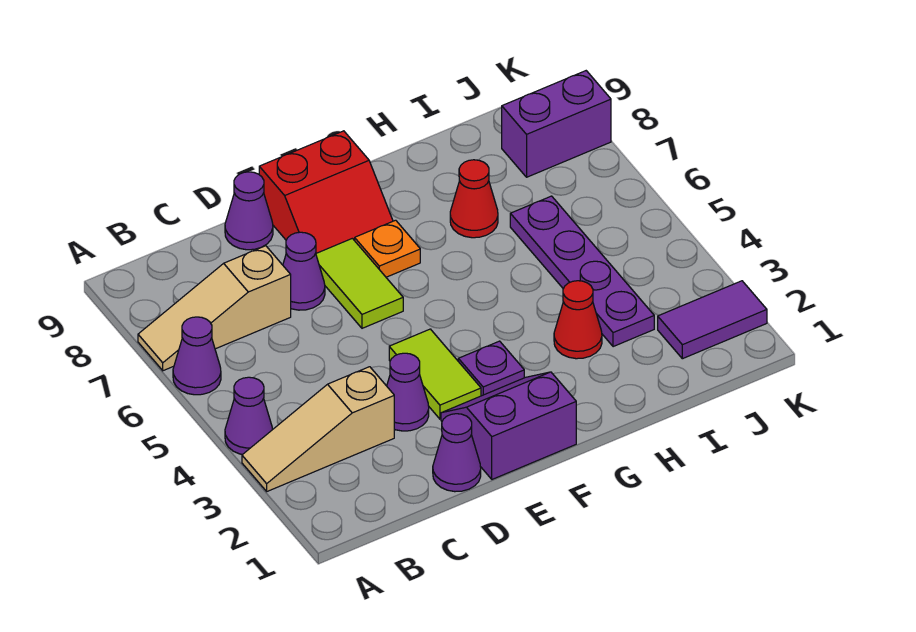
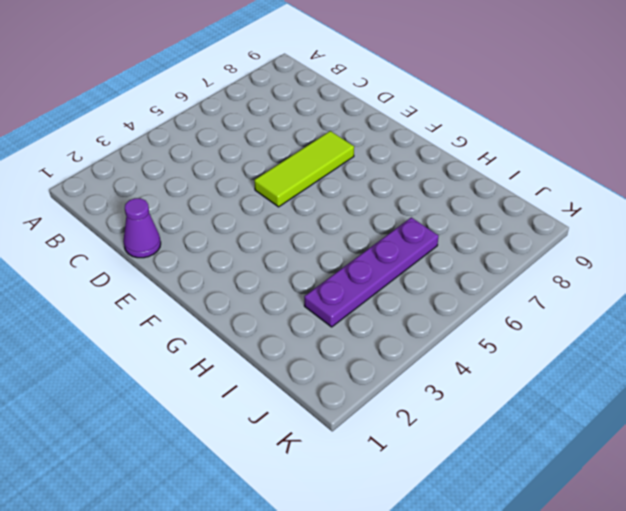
lime tile E5:E7 level 1 -> lime tile E6:E7 level 1
none -> tan slope A3:C3 level 1 top C
none -> purple cone A4 level 1
none -> purple cone A6 level 1

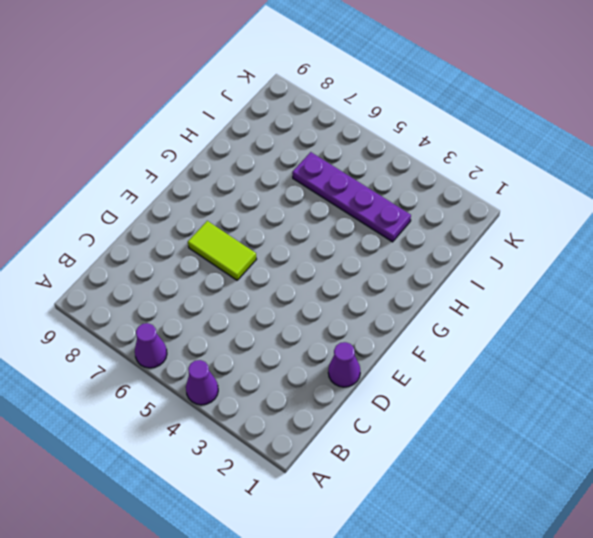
none -> tan slope A3:C3 level 1 top C
none -> tan slope A7:C7 level 1 top C
none -> purple cone D3 level 1

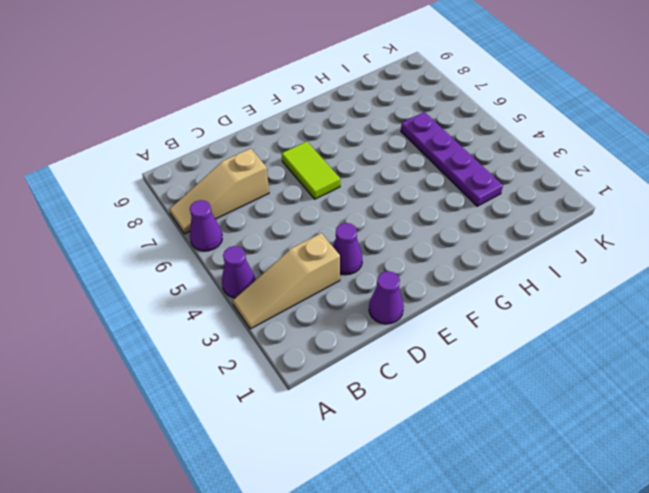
none -> purple cone D7 level 1
none -> purple cone D9 level 1
none -> purple slope E1:F2 level 1 top 1

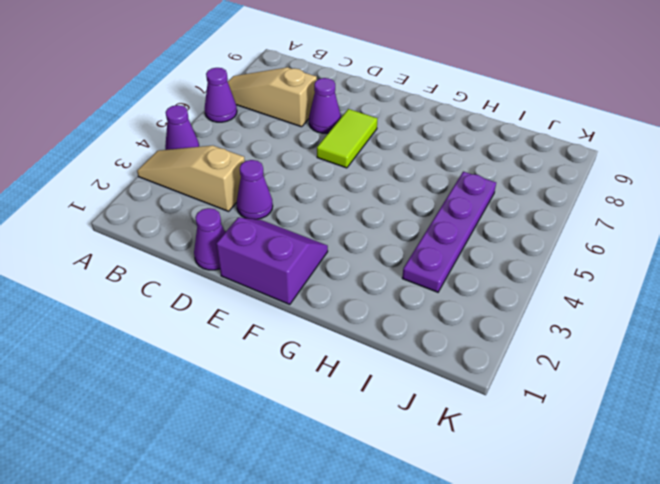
none -> purple cone D9 level 1
none -> lime tile E3:E4 level 1
none -> red slope E8:F9 level 1 top 9

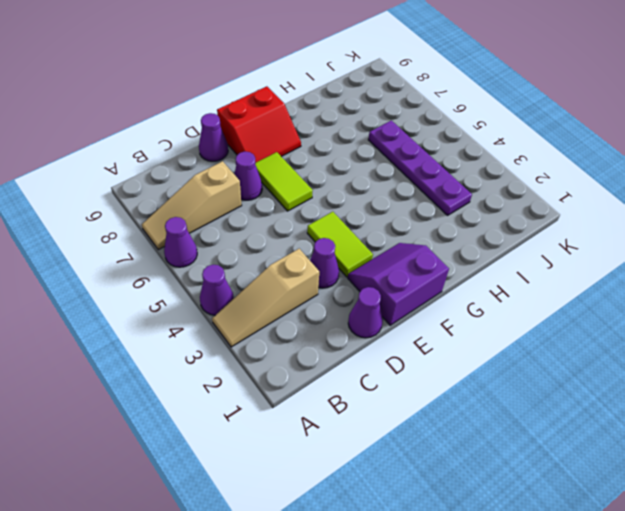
none -> purple plate F3 level 1
none -> orange plate F7 level 1
none -> red cone H3 level 1

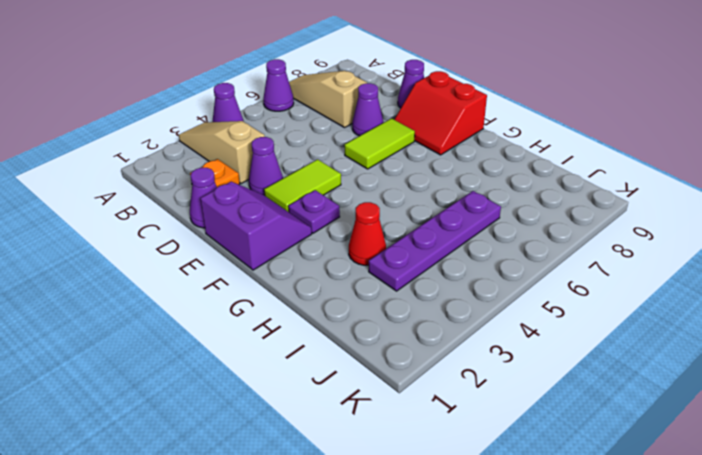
orange plate C2 level 1 -> orange plate F7 level 1
none -> red cone H7 level 1
none -> purple tile J2:K2 level 1
none -> purple brick J8:K8 level 1

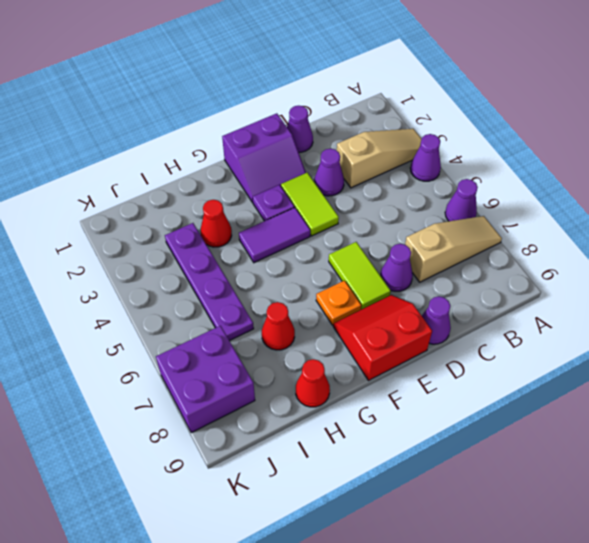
purple tile F4:G4 level 1 -> purple tile J2:K2 level 1
red cone H9 level 1 -> none
purple brick J7:K8 level 1 -> purple brick J8:K8 level 1

